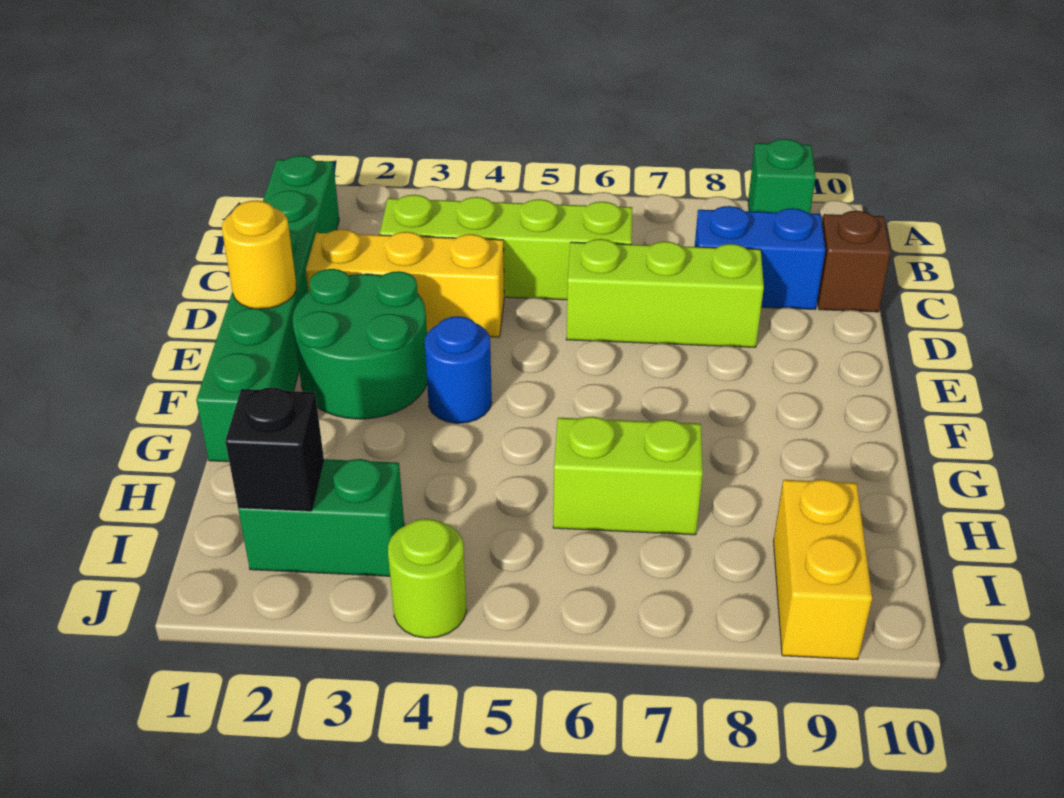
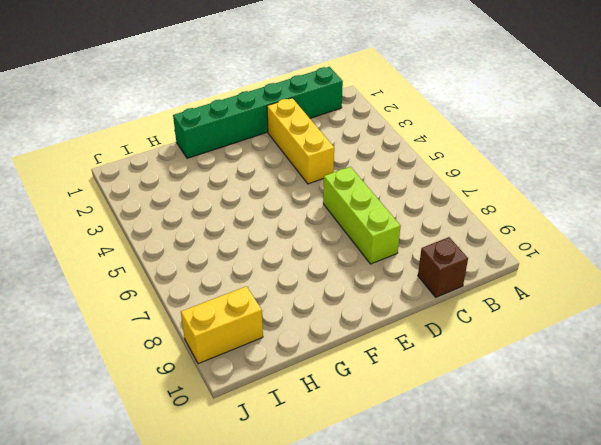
none -> green brick A9 level 1
none -> lime brick C3:C6 level 1
none -> blue brick C8:C9 level 1

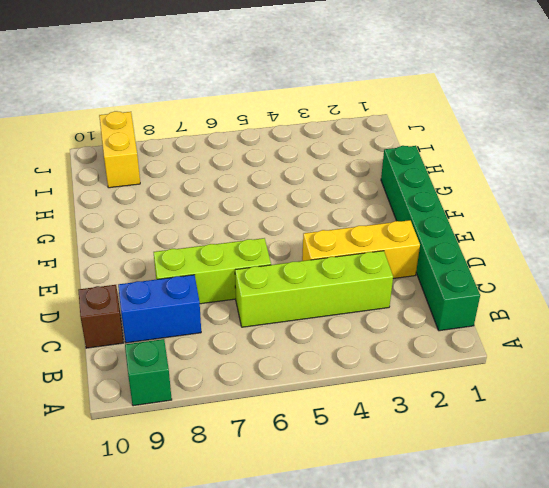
none -> green round brick E2:F3 level 1
none -> blue round brick F4 level 1
none -> lime brick H6:H7 level 1

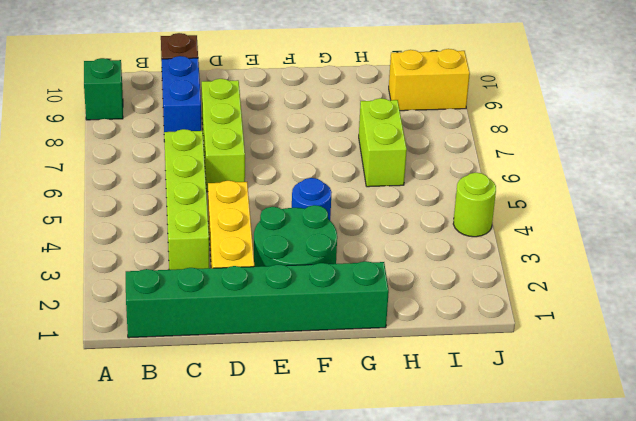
none -> green brick I2:I3 level 1
none -> yellow round brick E1 level 2
none -> black brick I2 level 2

